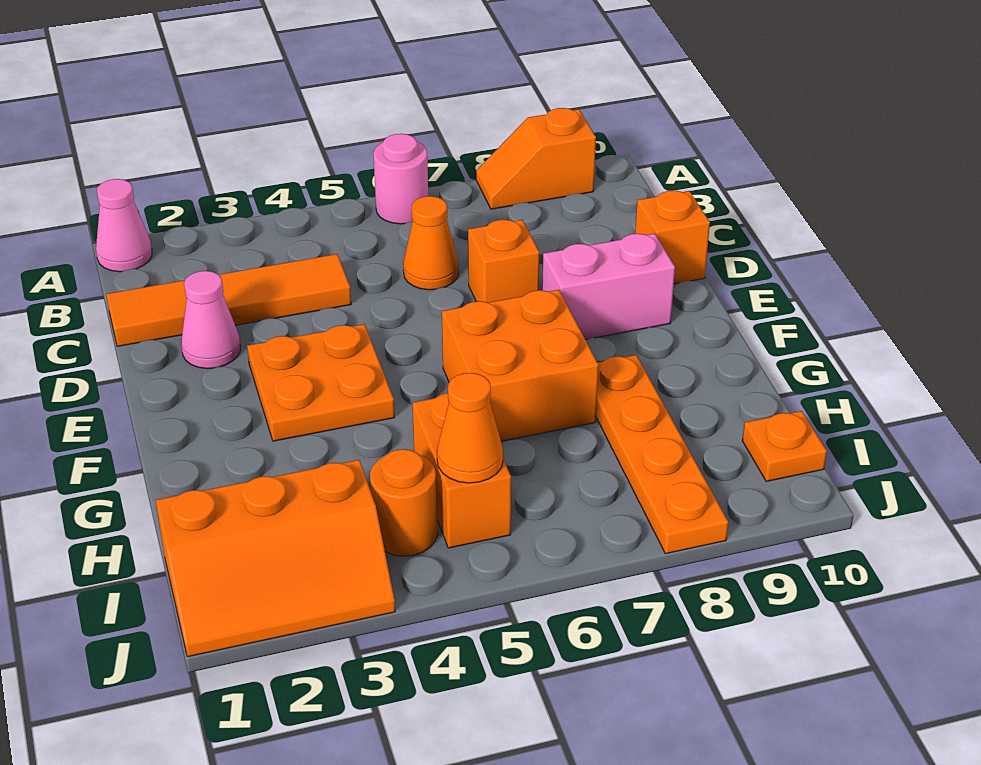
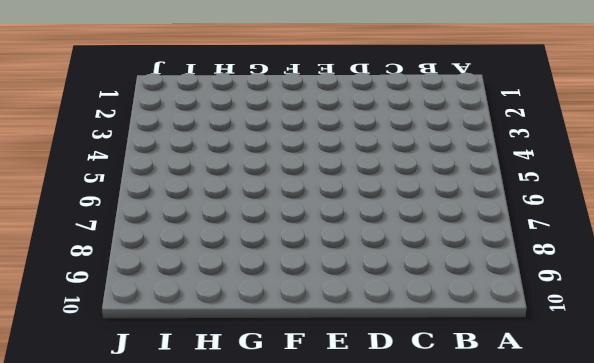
none -> pink cone A1 level 1
none -> pink round brick A6 level 1
none -> orange slope A8:A9 level 1 top 9

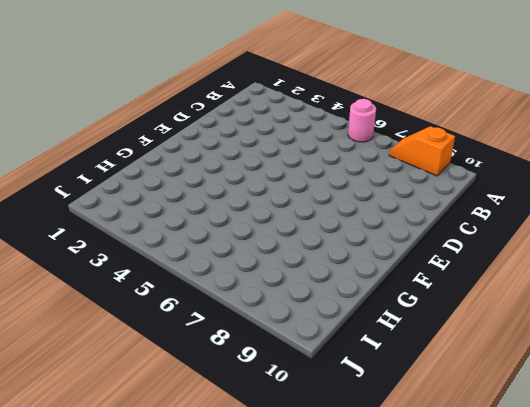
none -> pink cone A1 level 1
none -> orange tile C1:C4 level 1
none -> orange cone C6 level 1

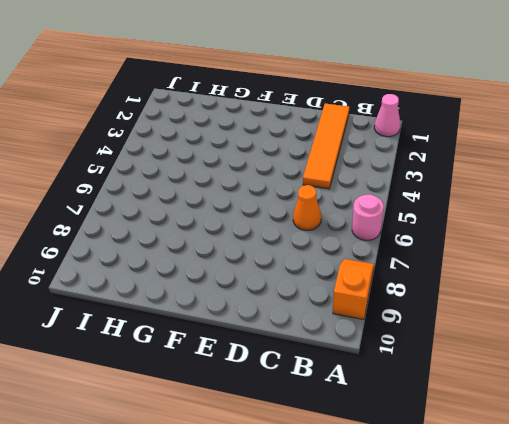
none -> pink cone D2 level 1
none -> orange brick D7 level 1
none -> orange brick D10 level 1

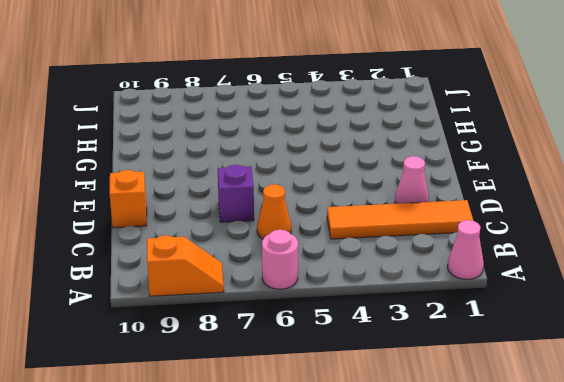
purple brick D7 level 1 -> orange brick D7 level 1
none -> orange plate E3:F4 level 1
none -> pink brick E8:E9 level 1
none -> orange brick F6:G7 level 1

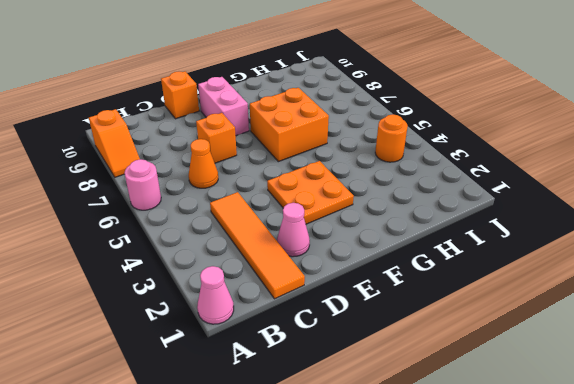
none -> orange plate G8:J8 level 1
none -> orange brick H5:I5 level 1
none -> orange slope I1:J3 level 1 top I

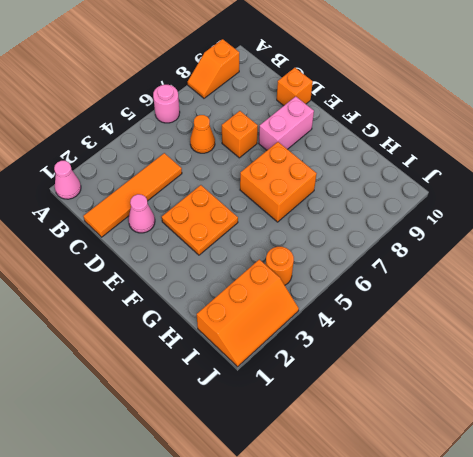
none -> orange plate G8:J8 level 1
none -> orange brick H5:I5 level 1
none -> orange plate I10 level 1

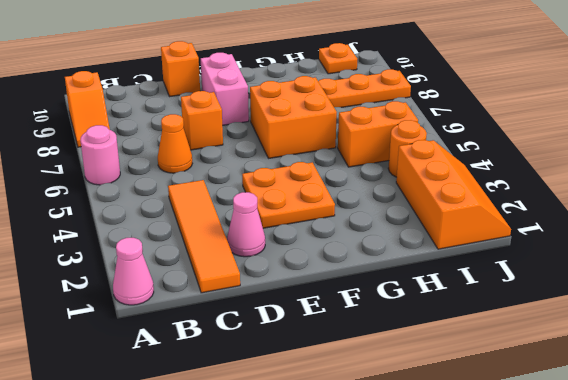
none -> orange cone I5 level 2

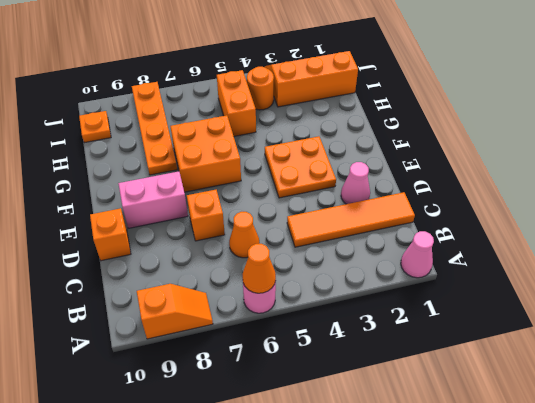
orange cone A6 level 2 -> orange cone I5 level 2

